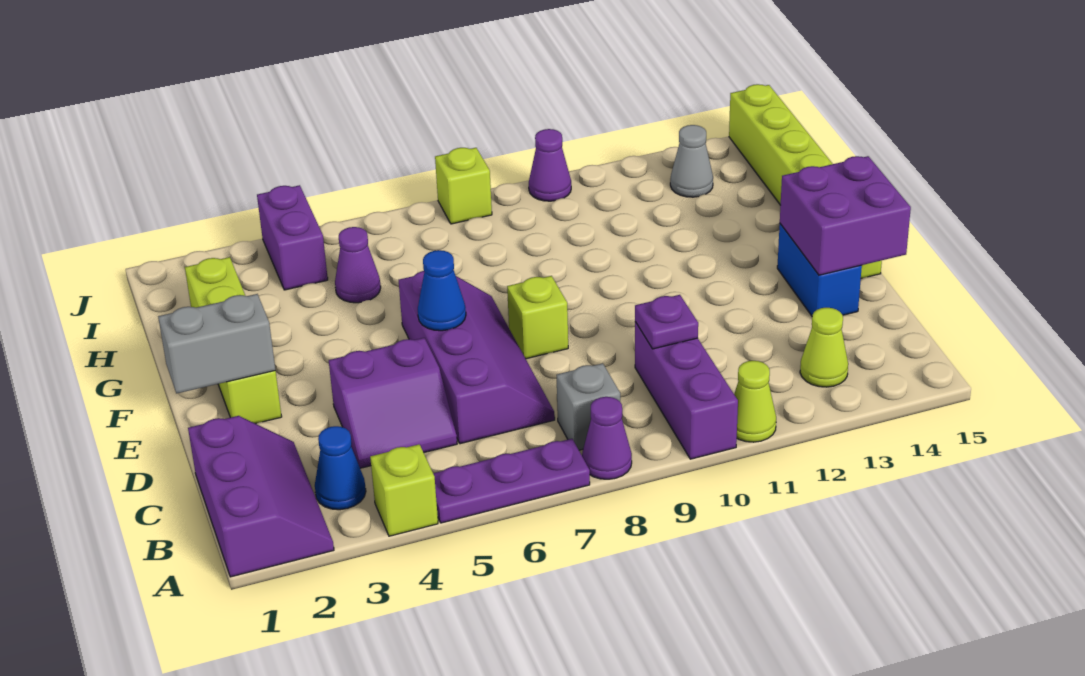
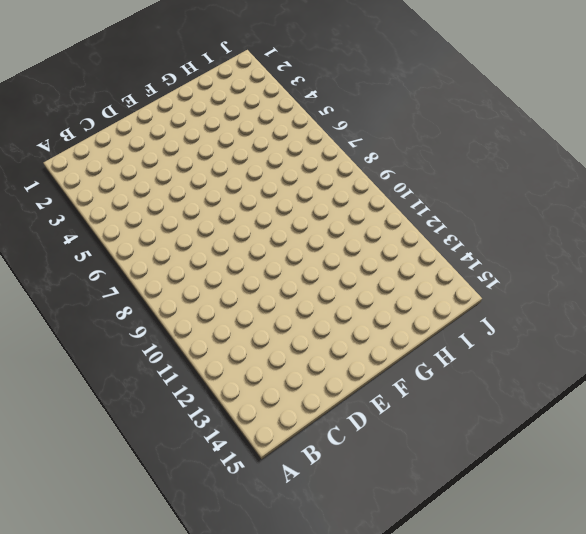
none -> purple slope A1:C2 level 1 top 1
none -> lime brick A4 level 1
none -> purple plate A5:A7 level 1

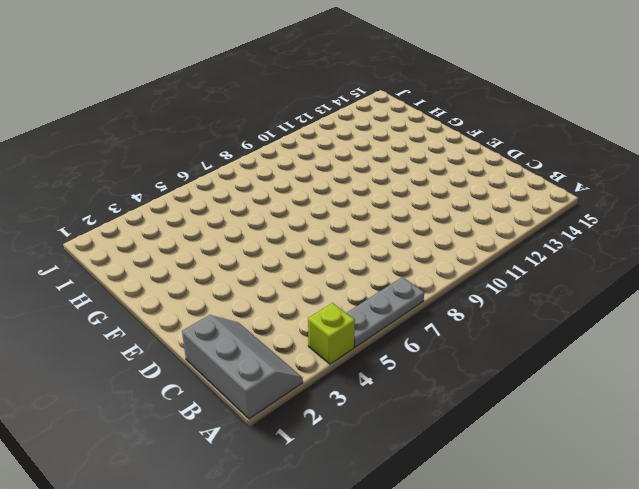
grey slope A1:C2 level 1 top 1 -> purple slope A1:C2 level 1 top 1
grey plate A5:A7 level 1 -> purple plate A5:A7 level 1
none -> purple cone A8 level 1
none -> purple brick A10:C10 level 1
none -> lime cone A11 level 1

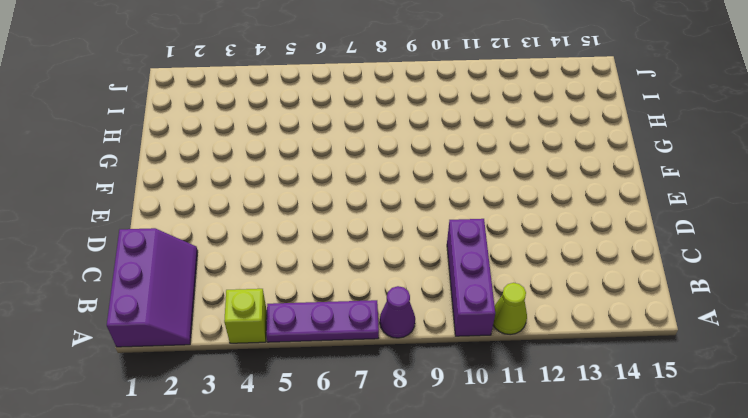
none -> blue cone B3 level 1
none -> grey brick B8 level 1
none -> lime cone B13 level 1

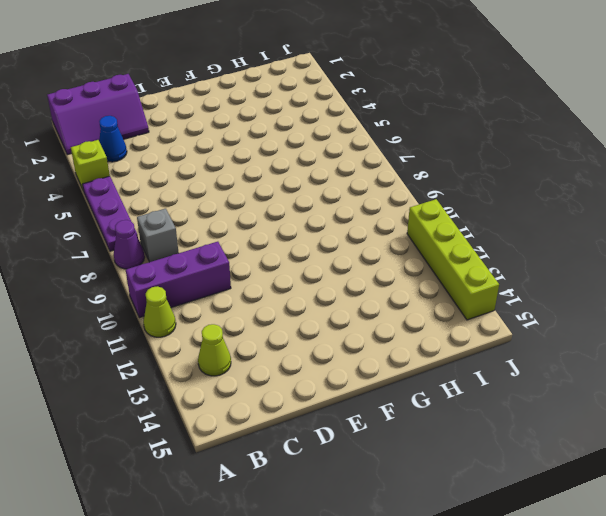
lime brick J11:J14 level 1 -> lime brick E2:H2 level 1
none -> purple slope C4:D5 level 1 top D
none -> purple slope C6:F7 level 1 top 6
none -> blue brick D14:E14 level 1

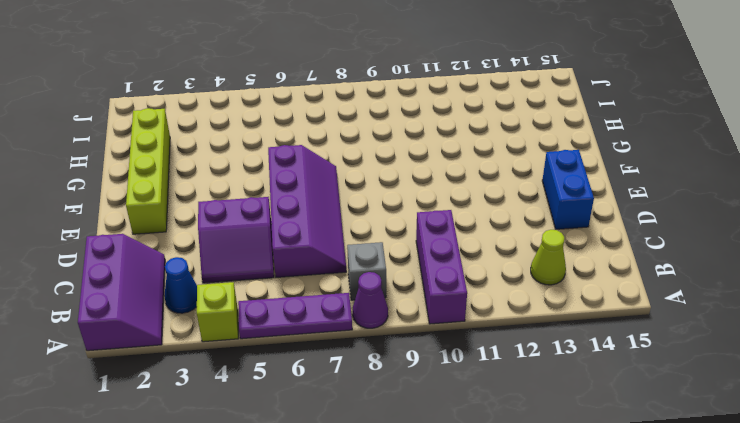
none -> lime cone A11 level 1
none -> lime brick E8 level 1
none -> lime brick E15:J15 level 1

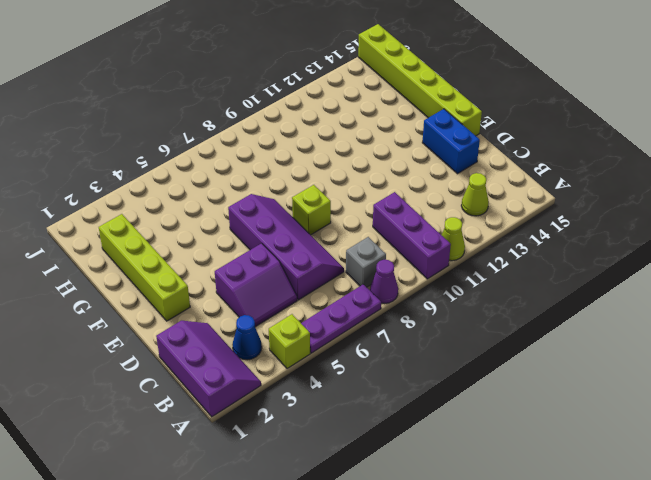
none -> purple cone H5 level 1
none -> purple brick I4:J4 level 1
none -> grey cone I13 level 1

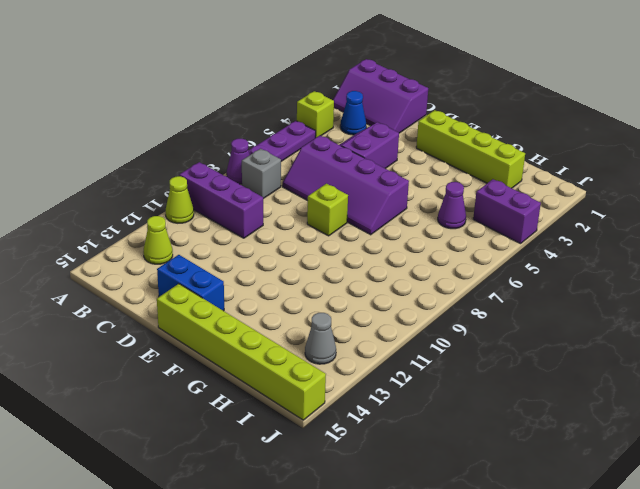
none -> lime brick J8 level 1
none -> purple cone J10 level 1
none -> purple plate C10 level 2

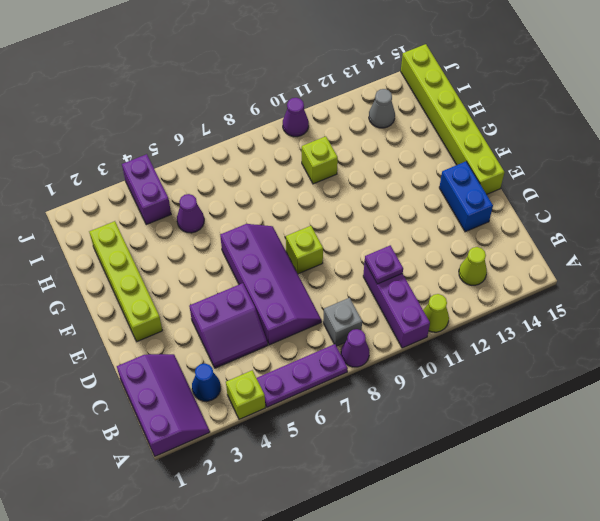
lime brick H10 level 1 -> lime brick J8 level 1
none -> purple brick D14:E15 level 2
none -> grey brick E1:E2 level 2
none -> blue cone E6 level 2

